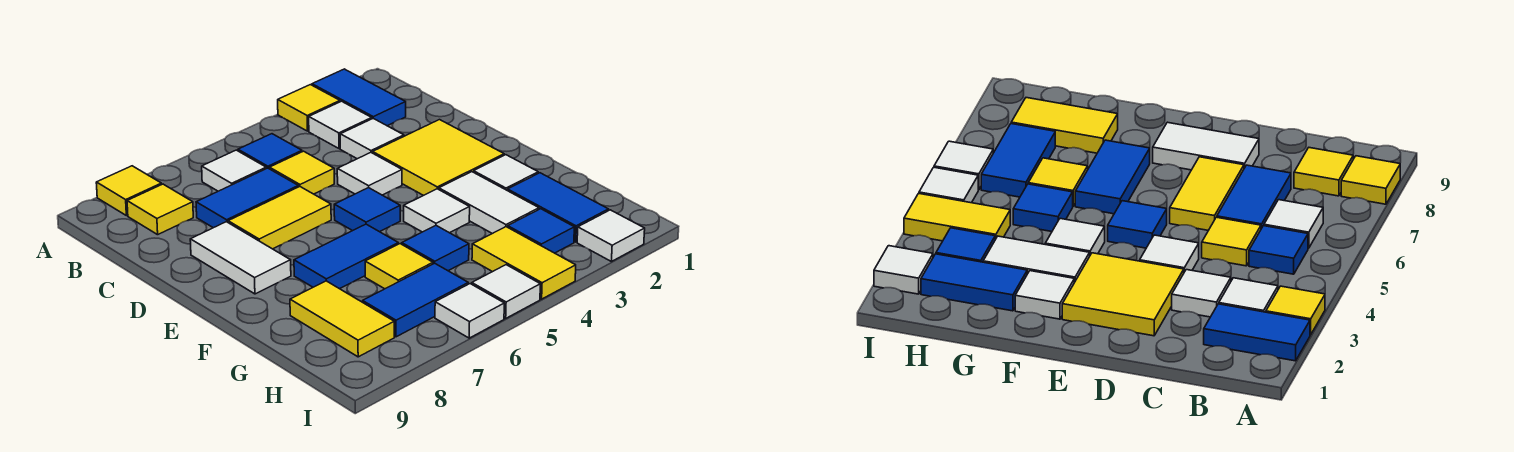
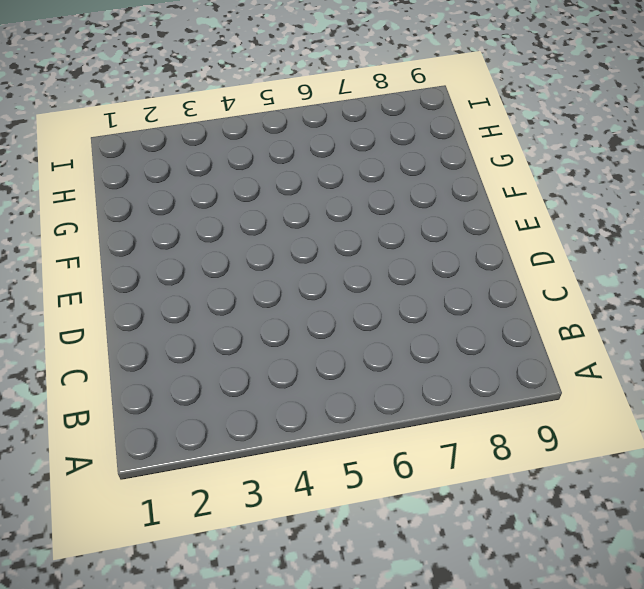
none -> blue tile A2:B2 level 1
none -> yellow tile A3 level 1
none -> yellow tile A8 level 1

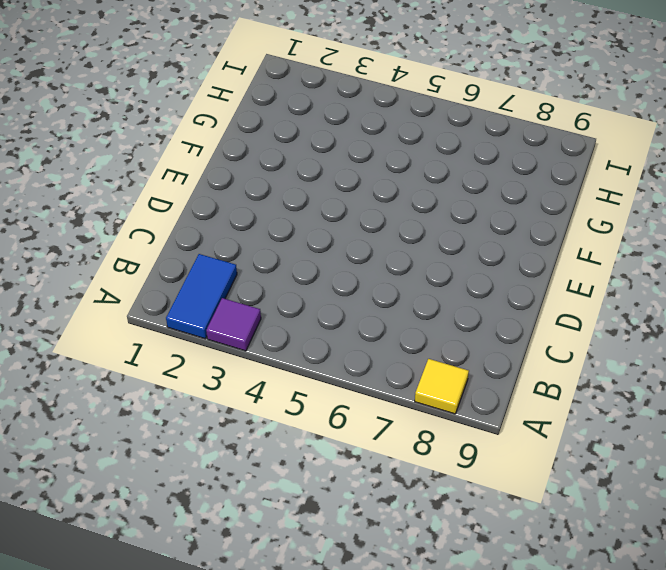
purple tile A3 level 1 -> yellow tile A3 level 1
none -> white tile B3 level 1
none -> blue tile B5 level 1
none -> white tile B6 level 1

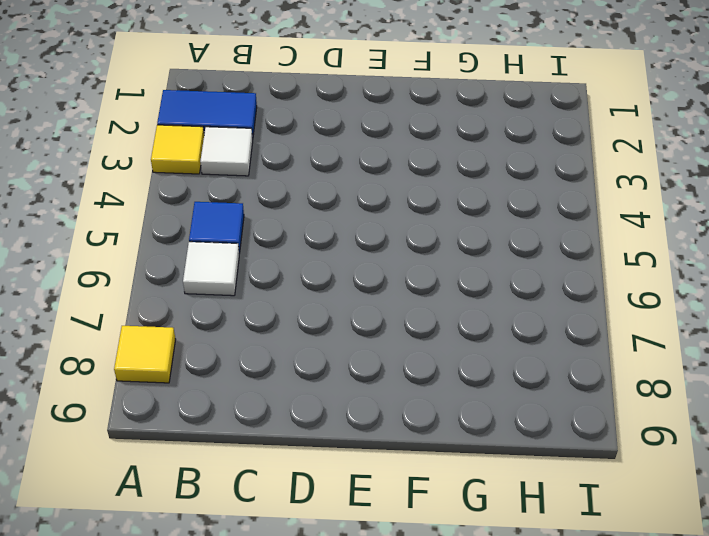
none -> yellow tile B8 level 1
none -> white tile C3 level 1
none -> yellow tile C5 level 1

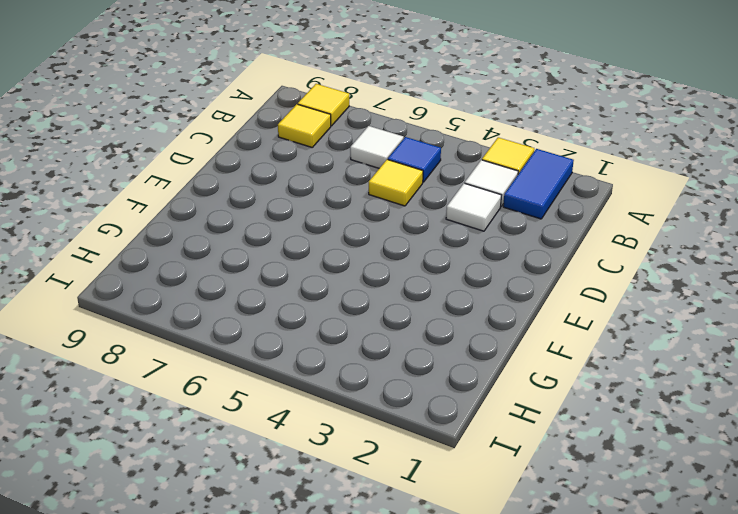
none -> blue tile C6:C7 level 1
none -> yellow tile D2:E3 level 1
none -> white tile D4 level 1

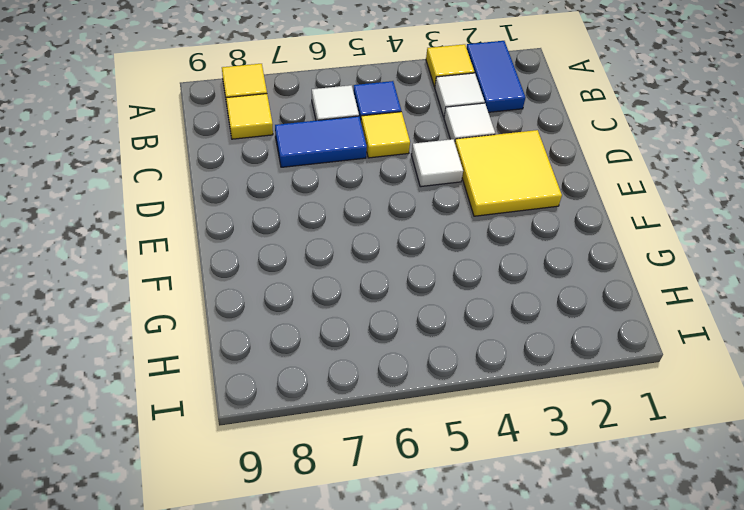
none -> yellow tile D6:D7 level 1
none -> white tile D8:E8 level 1
none -> blue tile E5 level 1

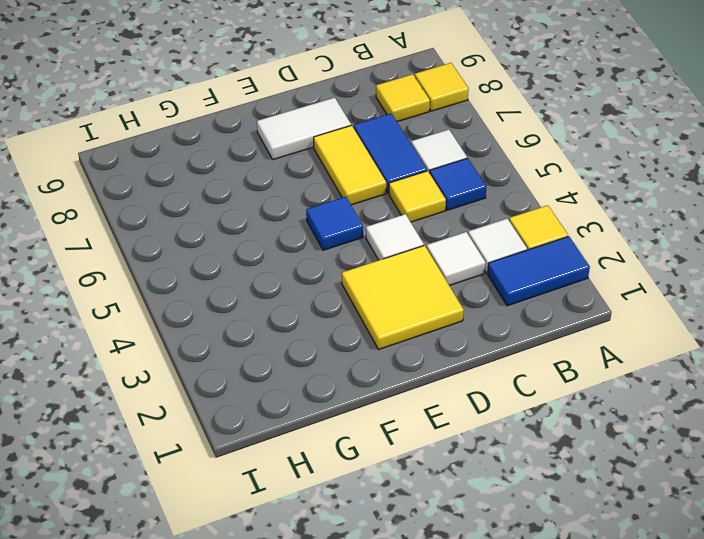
none -> white tile F2 level 1
none -> white tile F3:G3 level 1
none -> white tile F4 level 1

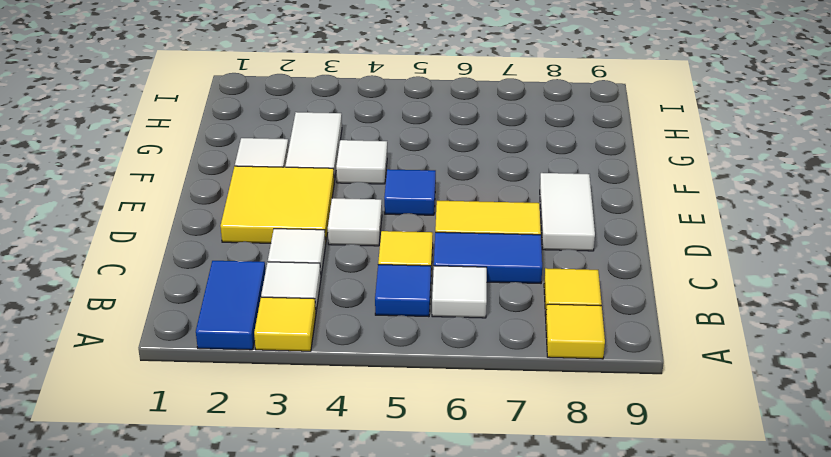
none -> blue tile F6:F7 level 1
none -> blue tile G2:H2 level 1
none -> blue tile G5 level 1

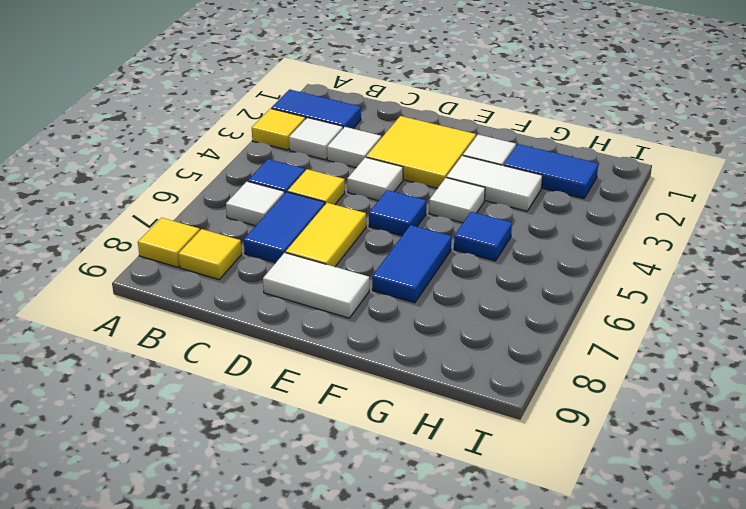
none -> yellow tile G6 level 1
none -> yellow tile G8:H8 level 1
none -> blue tile H3 level 1

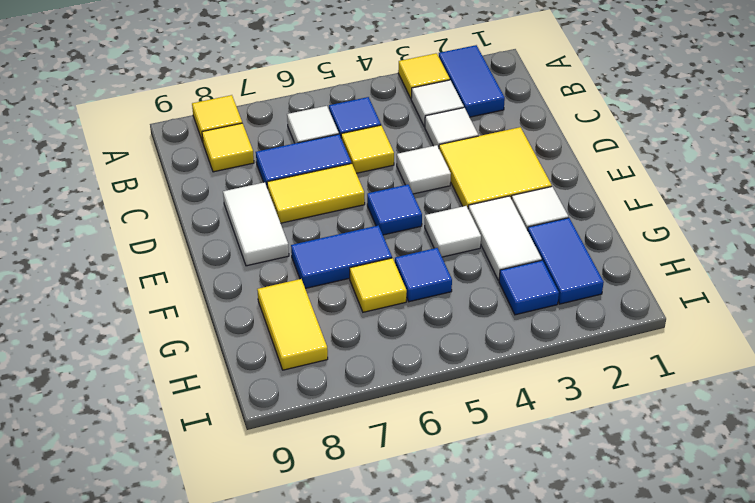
none -> yellow tile H4:I4 level 1
none -> blue tile H6:H7 level 1
none -> white tile I2 level 1

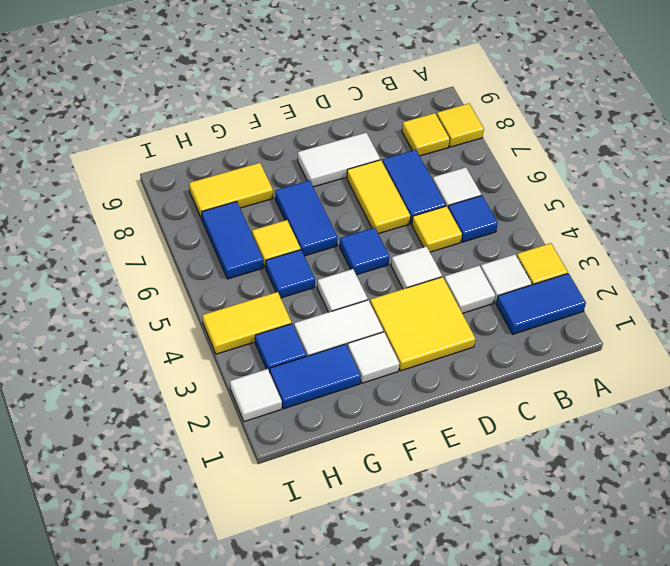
none -> white tile I5 level 1
none -> white tile I6 level 1

